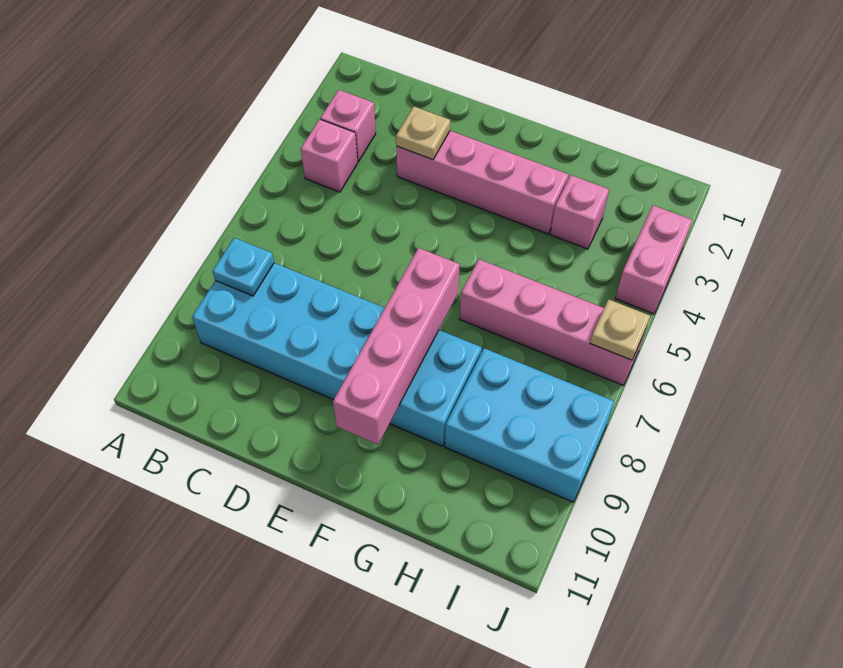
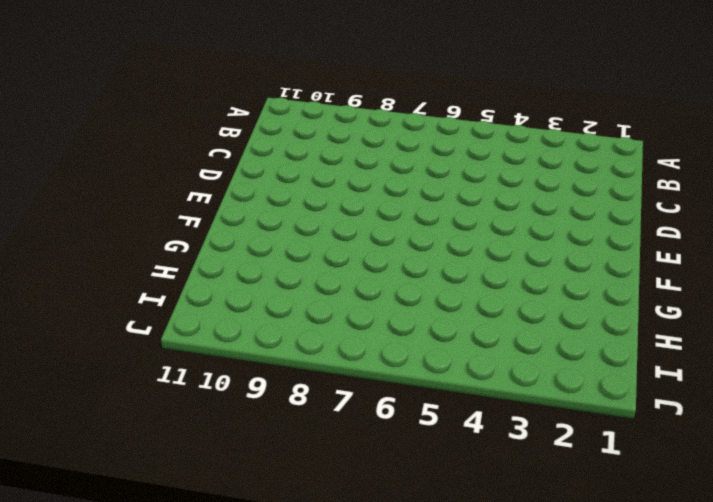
none -> pink brick B3 level 1
none -> pink brick B4 level 1
none -> cyan brick B8:G9 level 1

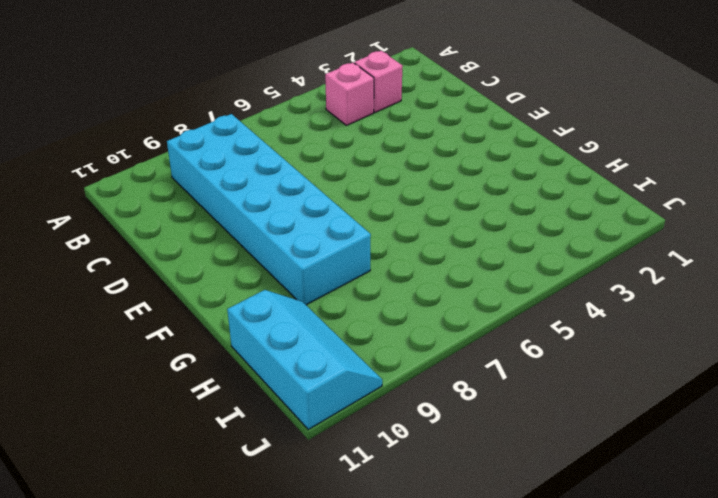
cyan slope H10:J11 level 1 top 11 -> none
none -> pink brick D3:G3 level 1
none -> pink brick G6:J6 level 1
none -> pink brick H3 level 1

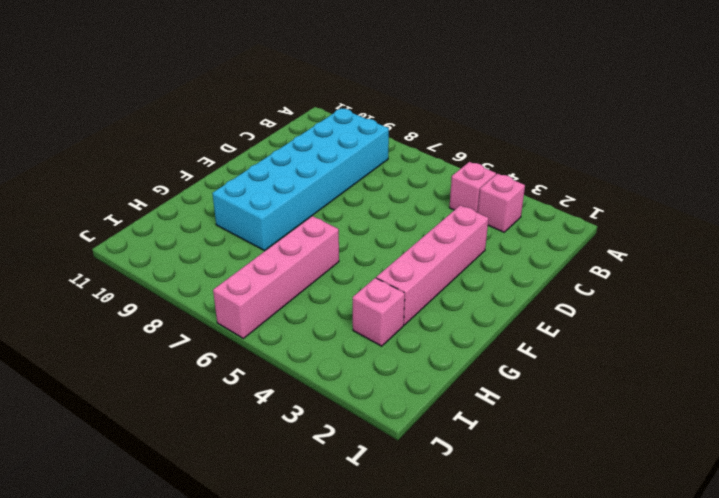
none -> cyan brick H8:J9 level 1
none -> pink brick J3:J4 level 1
none -> cyan plate B8 level 2

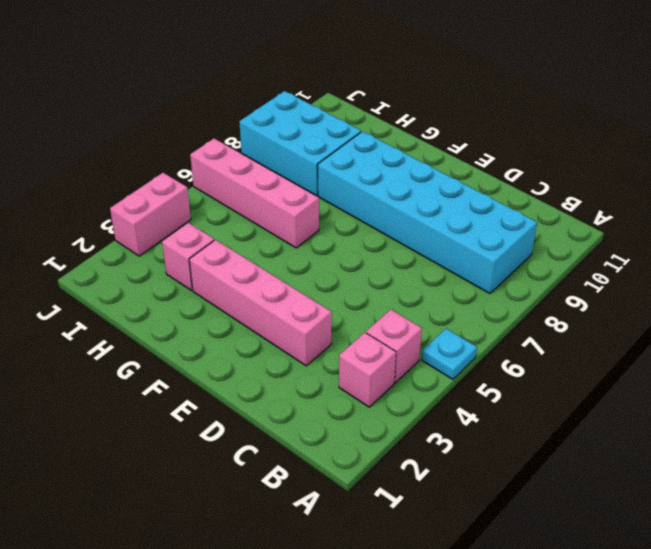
cyan plate A5 level 1 -> cyan plate B8 level 2
none -> tan plate D3 level 2
none -> pink brick F7:F10 level 2
none -> tan plate J6 level 2

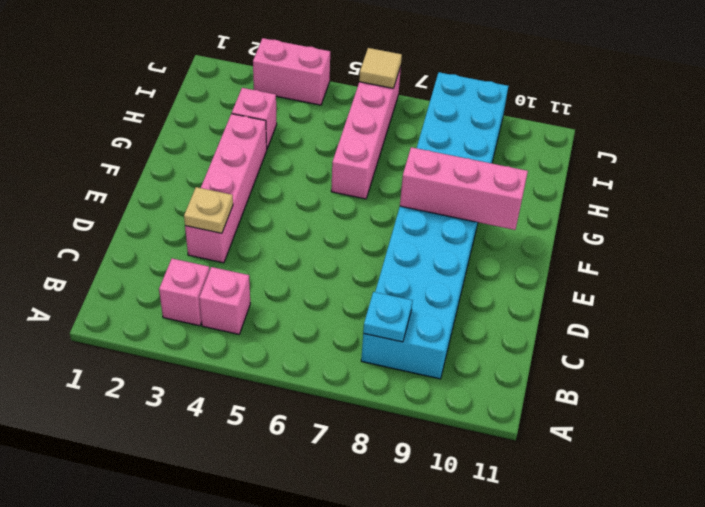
pink brick F8:F10 level 2 -> pink brick F7:F10 level 2
tan tile J6 level 2 -> tan plate J6 level 2

